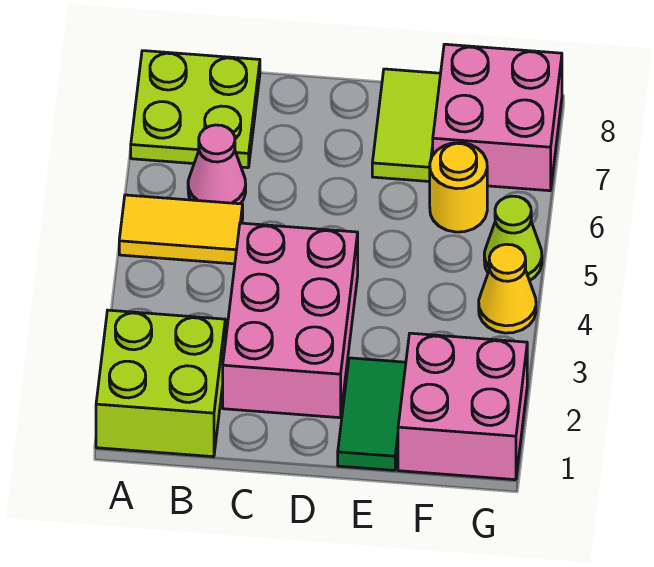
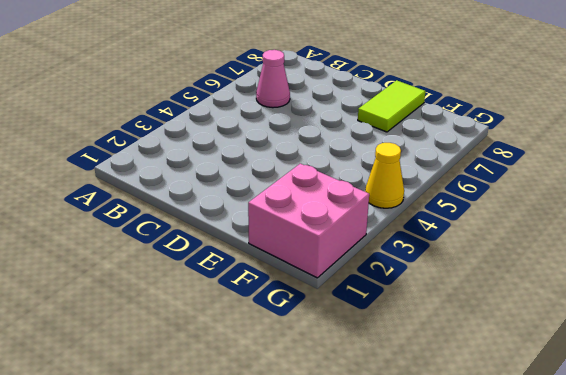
none -> lime brick A1:B2 level 1
none -> yellow tile A5:B5 level 1
none -> lime plate A7:B8 level 1

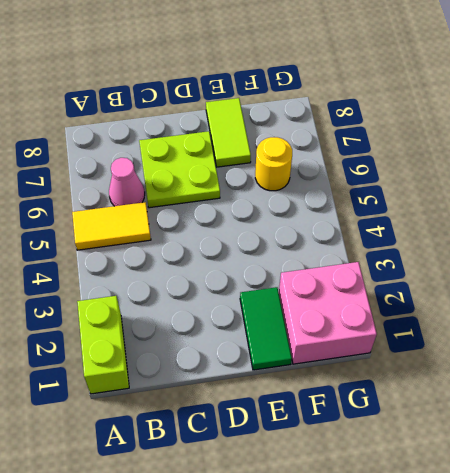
lime brick A1:A2 level 1 -> lime brick A1:B2 level 1
lime plate C6:D7 level 1 -> lime plate A7:B8 level 1
none -> pink brick C2:D4 level 1
none -> pink brick F7:G8 level 1
none -> yellow cone G4 level 1

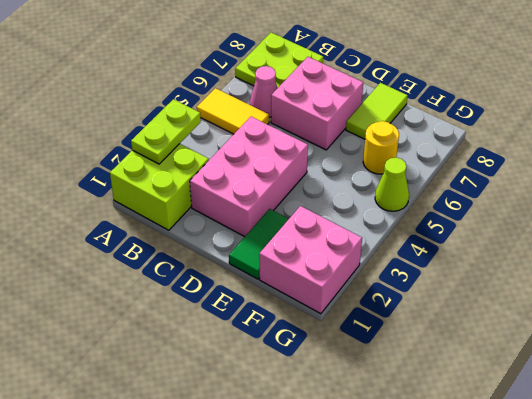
lime plate A2:A3 level 2 -> none
pink brick C6:D7 level 1 -> pink brick F7:G8 level 1
none -> yellow cone G4 level 1

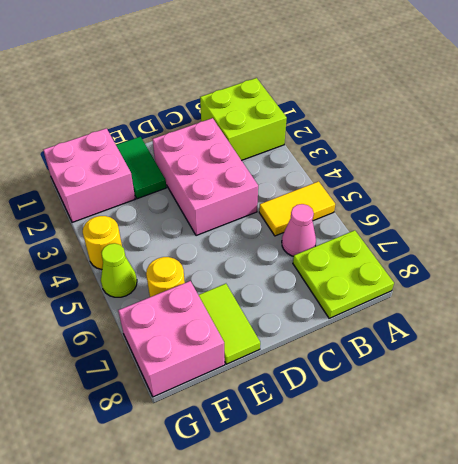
yellow round brick G4 level 1 -> yellow cone G4 level 1

